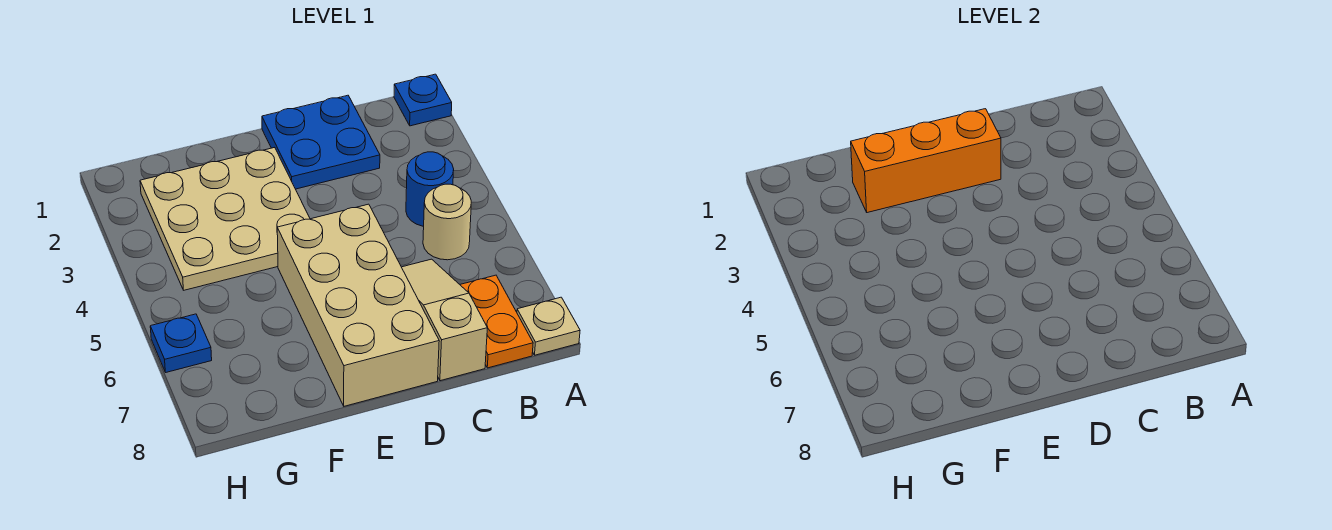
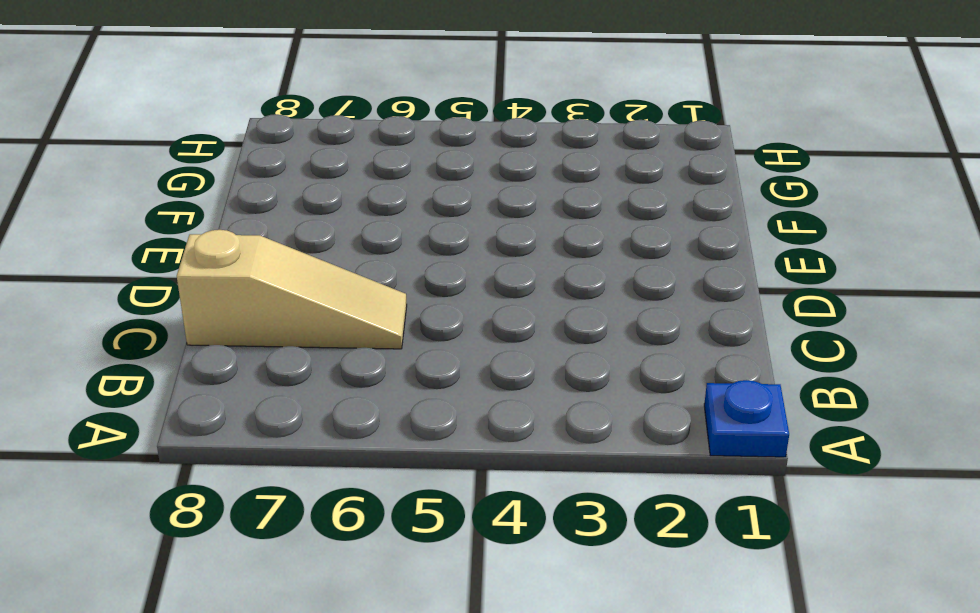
none -> tan plate A8 level 1
none -> blue round brick B4 level 1

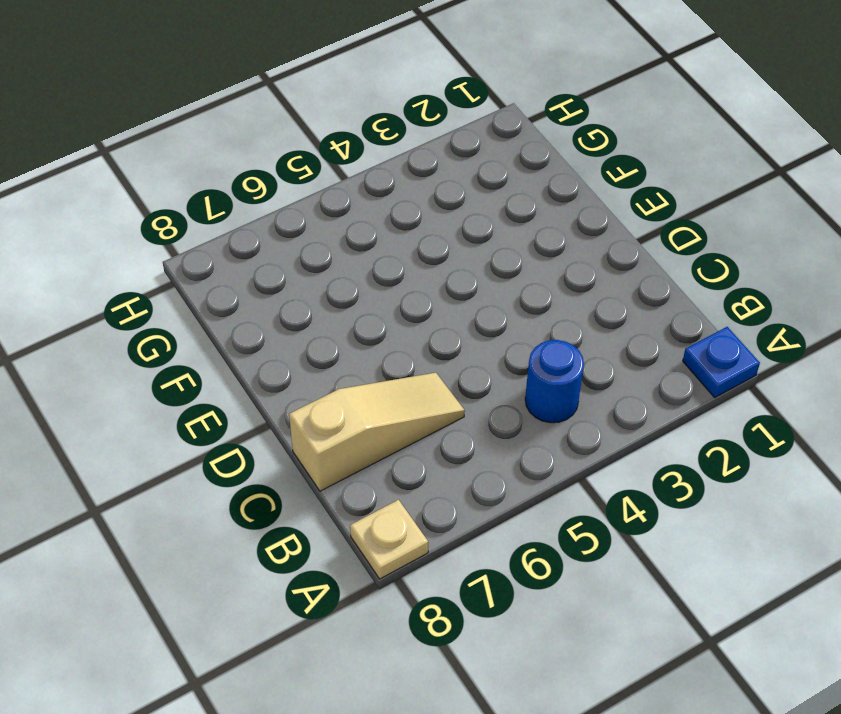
none -> tan round brick B5 level 1
none -> orange plate B7:B8 level 1

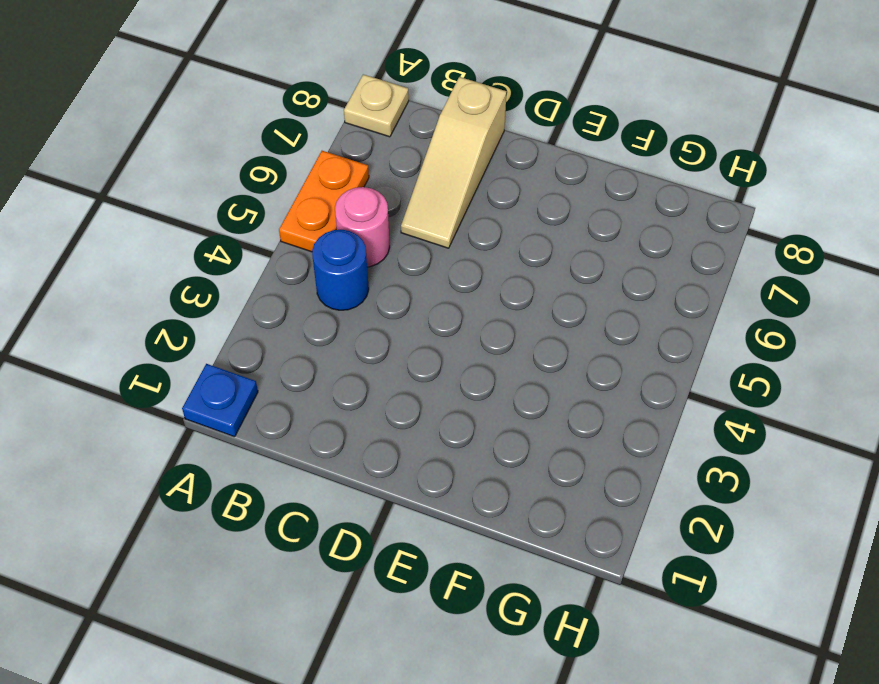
orange plate A5:A6 level 1 -> orange plate B7:B8 level 1
pink round brick B5 level 1 -> tan round brick B5 level 1
none -> blue plate C1:D2 level 1
none -> tan brick D5:E8 level 1

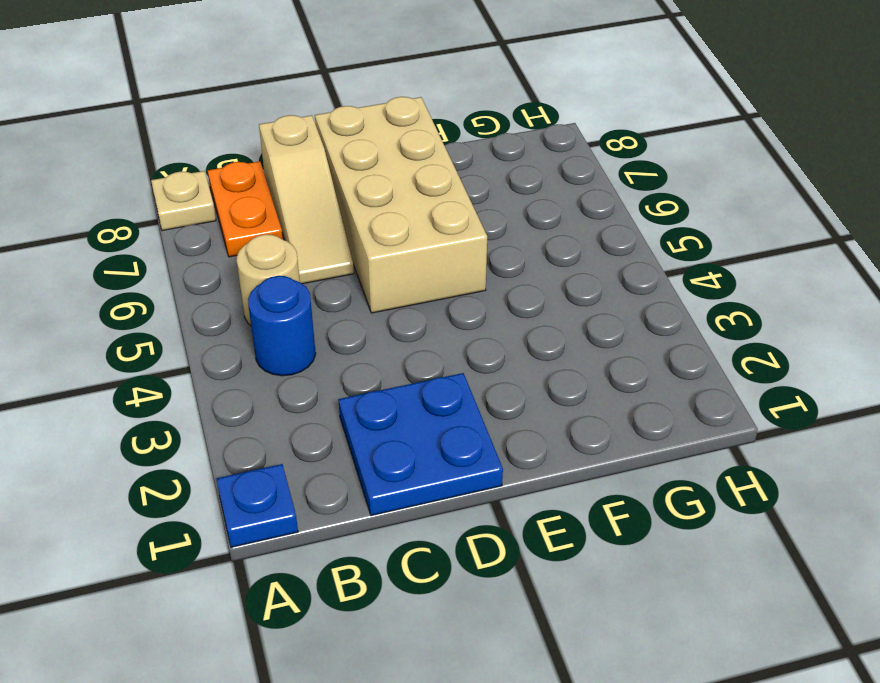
none -> tan plate E2:G4 level 1
none -> blue plate H6 level 1

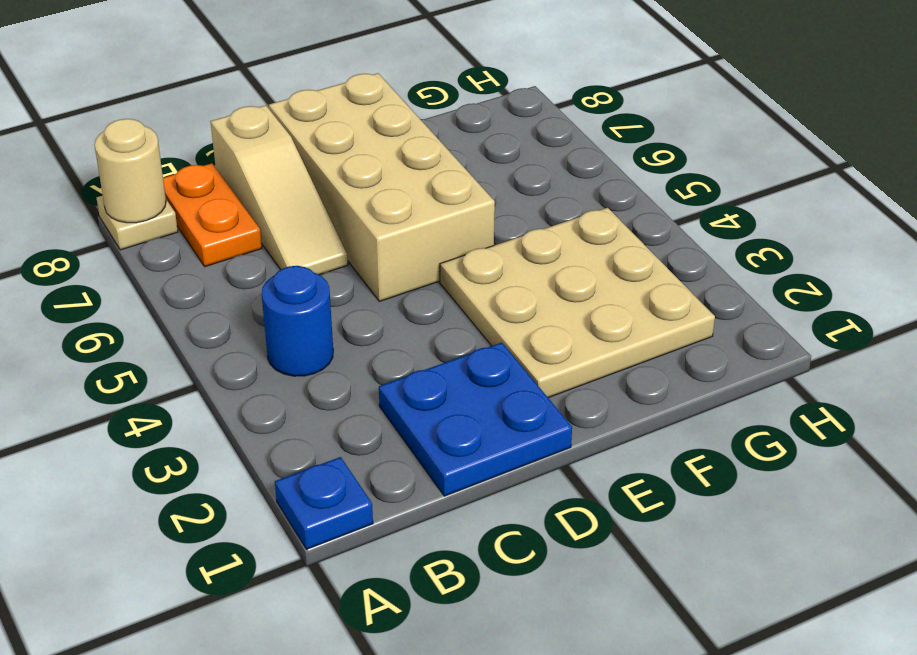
tan round brick A8 level 2 -> tan round brick B5 level 1
none -> blue plate H6 level 1
none -> orange brick D2:F2 level 2

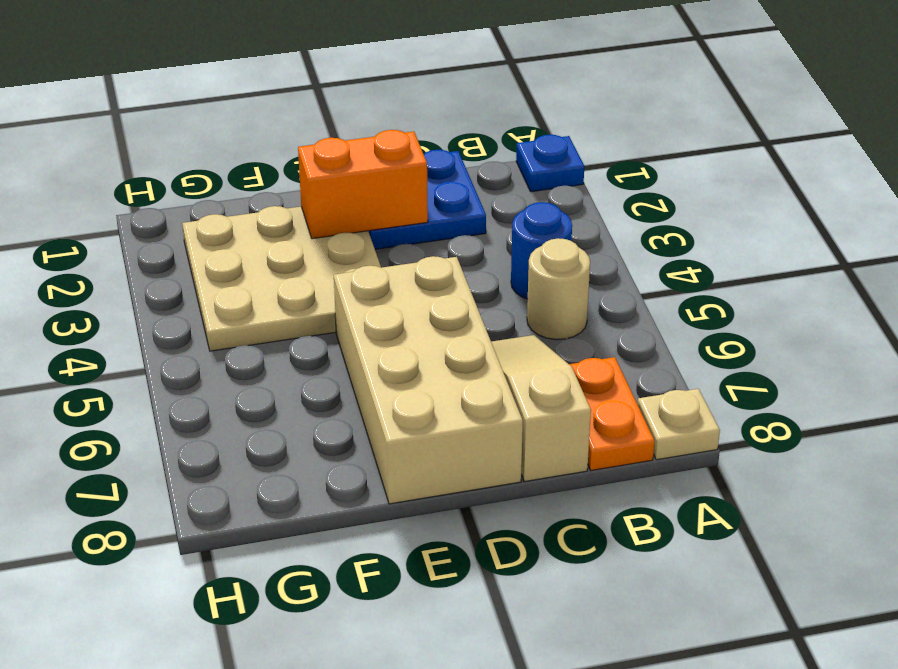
orange brick D2:E2 level 2 -> orange brick D2:F2 level 2
none -> blue plate H6 level 1

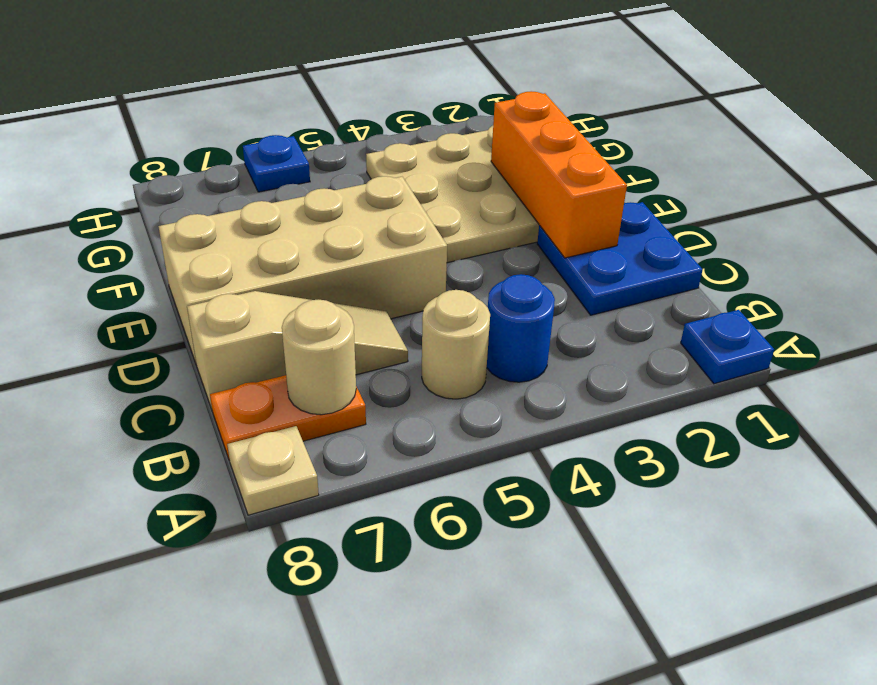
tan round brick B7 level 2 -> none

